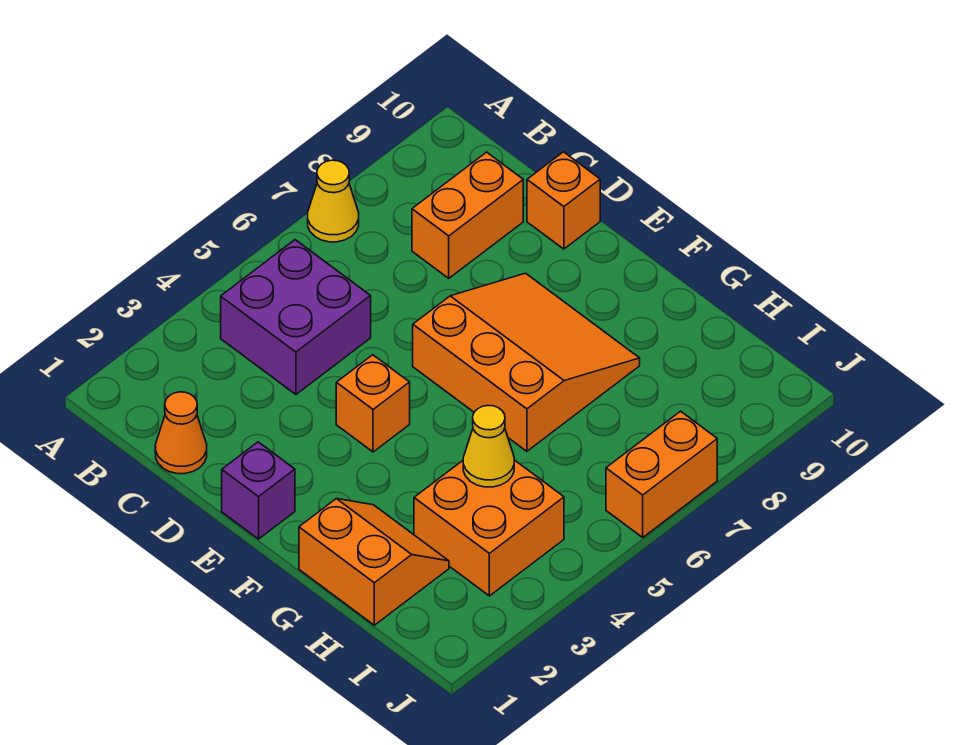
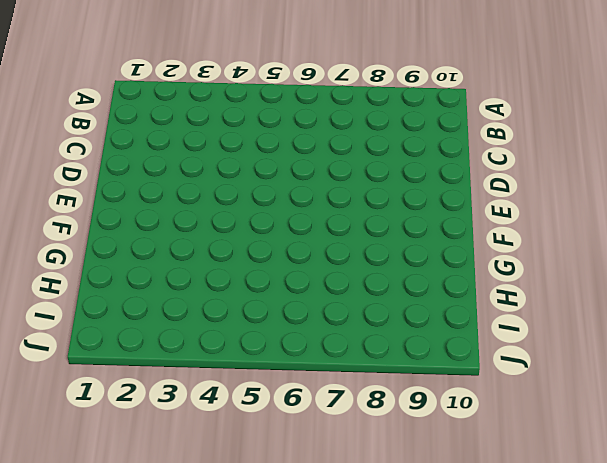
none -> yellow cone A7 level 1
none -> purple brick B4:C5 level 1
none -> orange cone C1 level 1

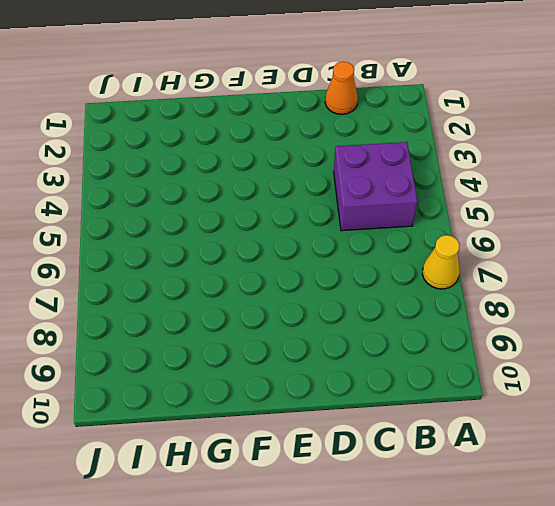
none -> orange brick C8:C9 level 1
none -> orange brick D10 level 1
none -> purple brick E1 level 1

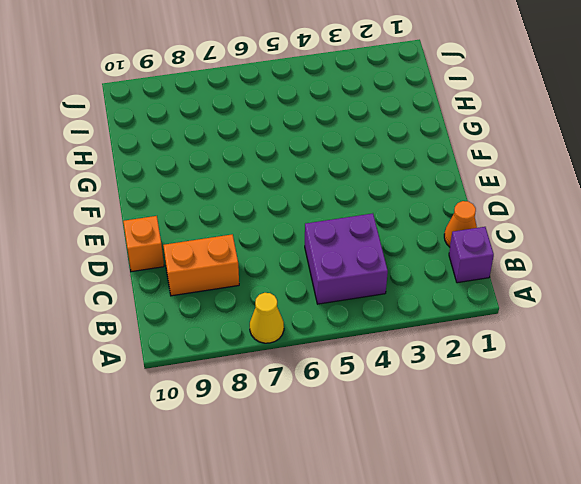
purple brick B1 level 1 -> purple brick E1 level 1
none -> orange brick E4 level 1
none -> orange slope E6:G8 level 1 top 6
none -> orange slope G1:H2 level 1 top 1

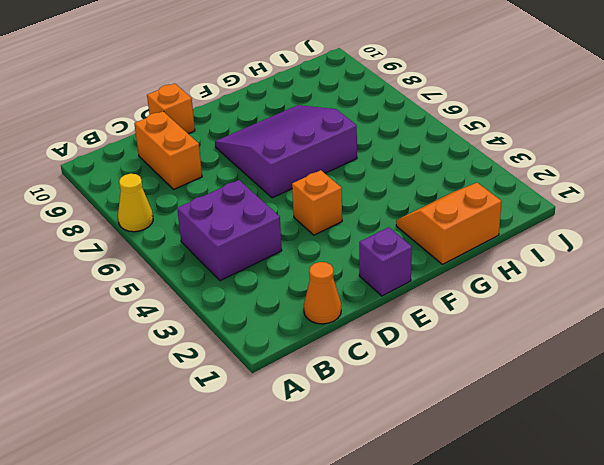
purple slope E6:G8 level 1 top 6 -> orange slope E6:G8 level 1 top 6
none -> orange brick H3:I4 level 1
none -> orange brick J6:J7 level 1
none -> yellow cone H4 level 2

